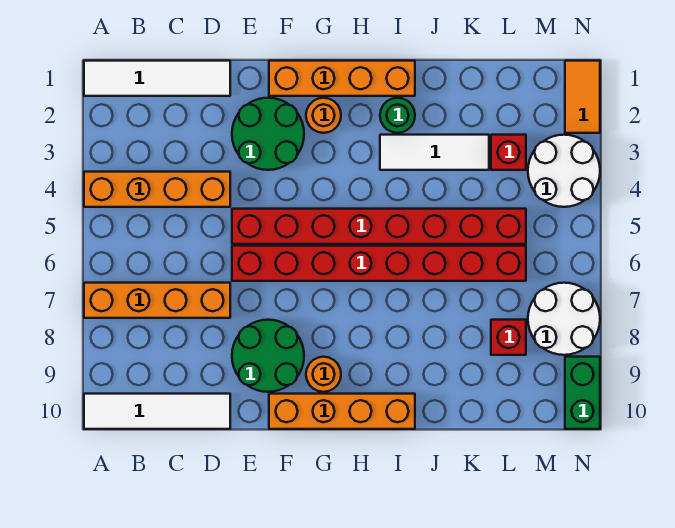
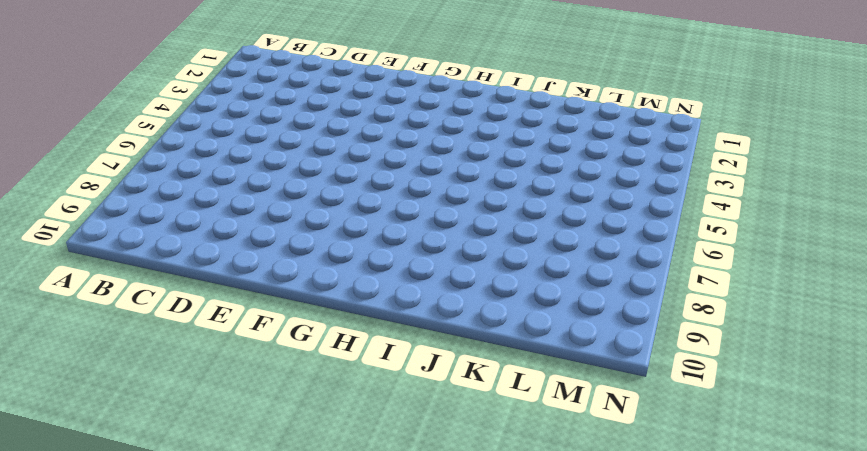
none -> white tile A1:D1 level 1
none -> orange brick A4:D4 level 1
none -> orange brick A7:D7 level 1

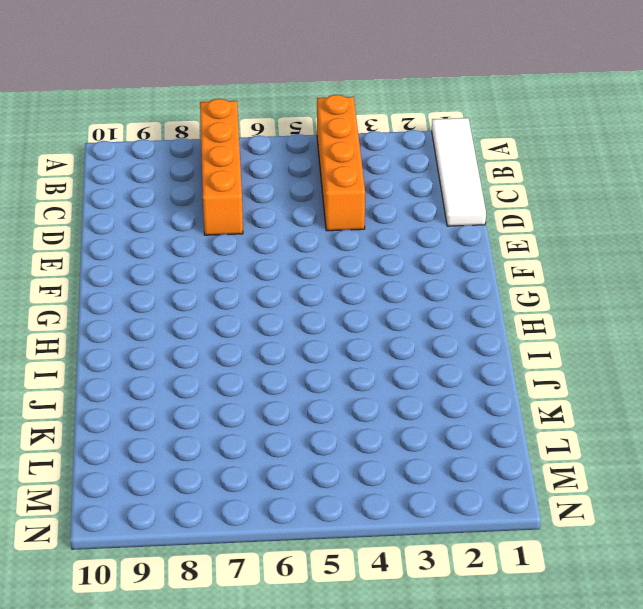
none -> white tile A10:D10 level 1
none -> green round brick E2:F3 level 1
none -> red brick E5:L5 level 1

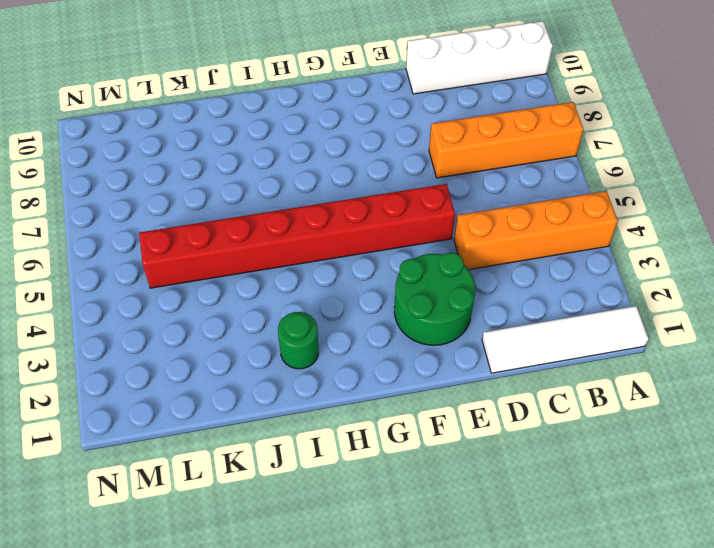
white brick A10:D10 level 1 -> white tile A10:D10 level 1
none -> red brick E6:L6 level 1
none -> green round brick E8:F9 level 1
none -> orange brick F1:I1 level 1

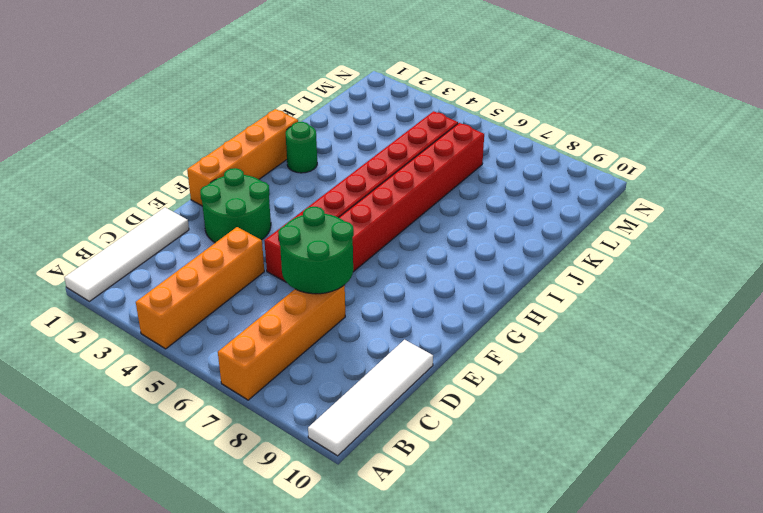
green round brick D6:E7 level 2 -> green round brick E8:F9 level 1
none -> orange brick F10:I10 level 1
none -> orange round brick G2 level 1
none -> orange round brick G9 level 1

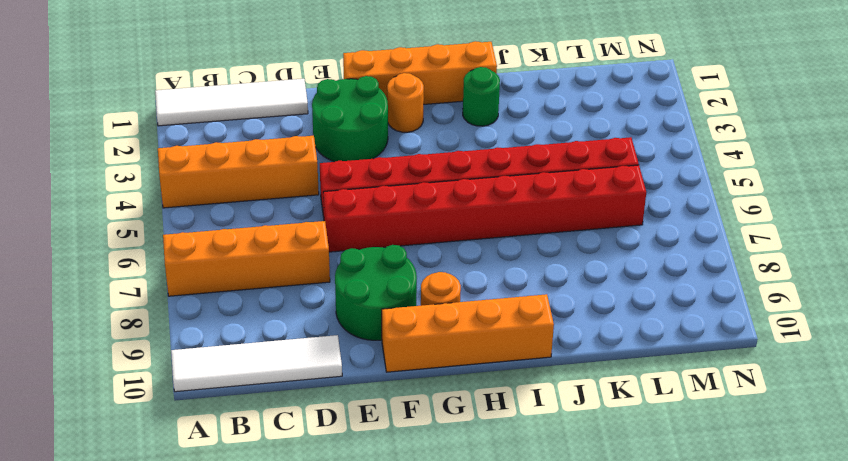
none -> white tile I3:K3 level 1
none -> red brick L3 level 1
none -> red brick L8 level 1

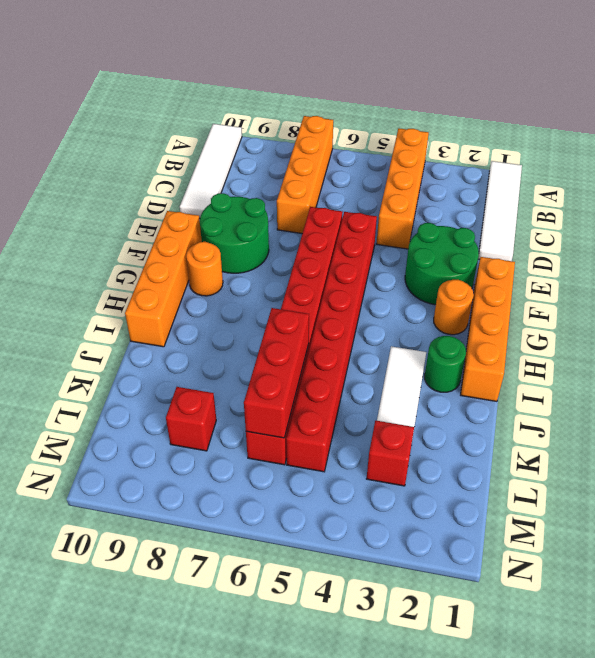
red brick J6:L6 level 2 -> none
none -> white round brick M3:N4 level 1
none -> white round brick M7:N8 level 1
none -> orange tile N1:N2 level 1

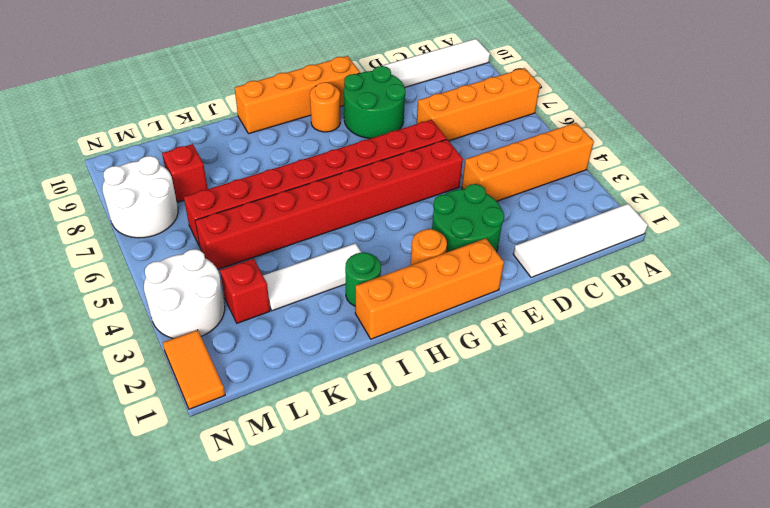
none -> green brick N9:N10 level 1

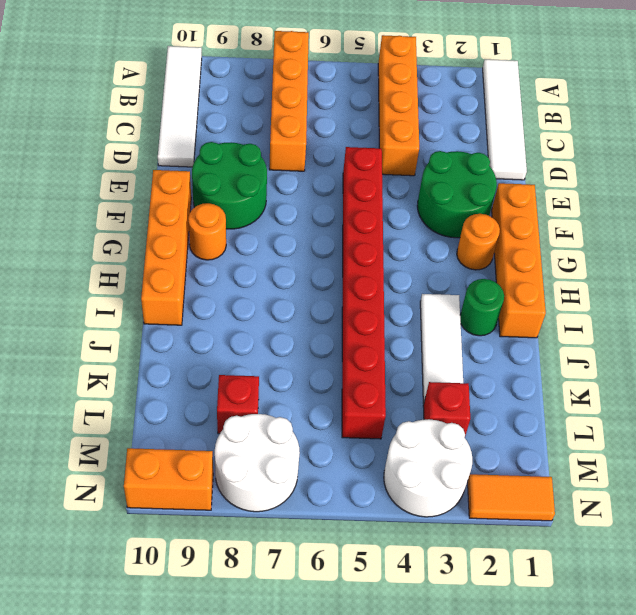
orange brick N9:N10 level 1 -> green brick N9:N10 level 1
none -> red brick E6:L6 level 1

